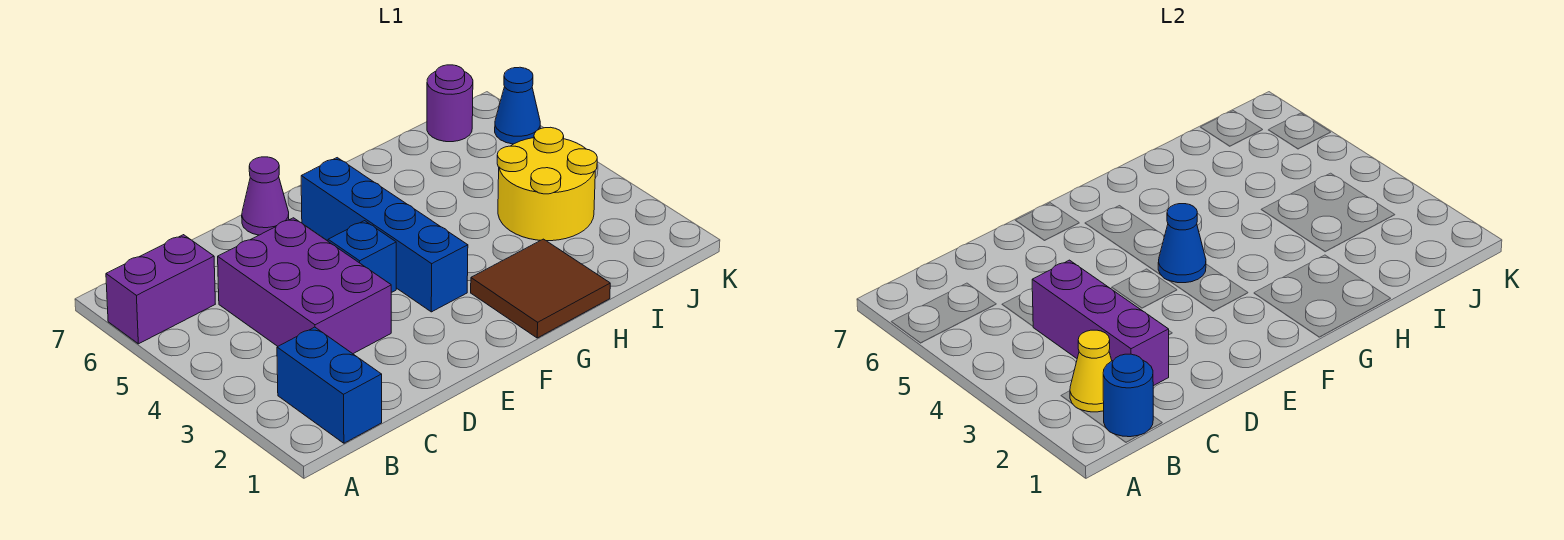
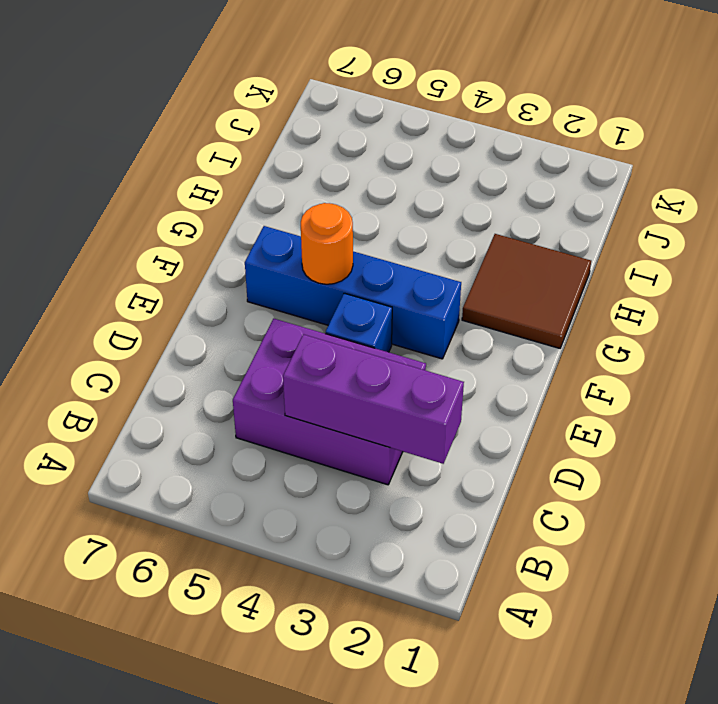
orange round brick F5 level 2 -> none
none -> purple brick A6:B6 level 1
none -> blue brick B1:B2 level 1
none -> purple cone E7 level 1

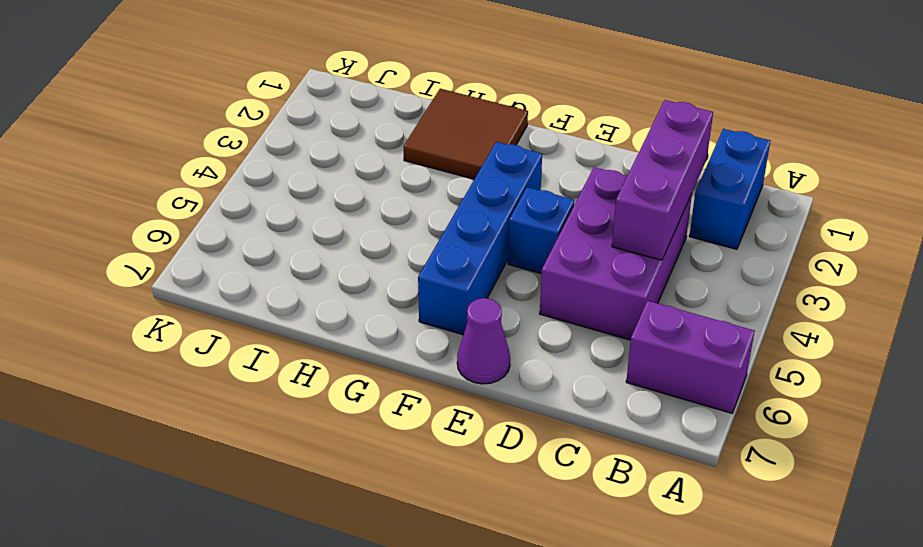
none -> yellow round brick I3:J4 level 1
none -> purple round brick J7 level 1
none -> blue cone K6 level 1

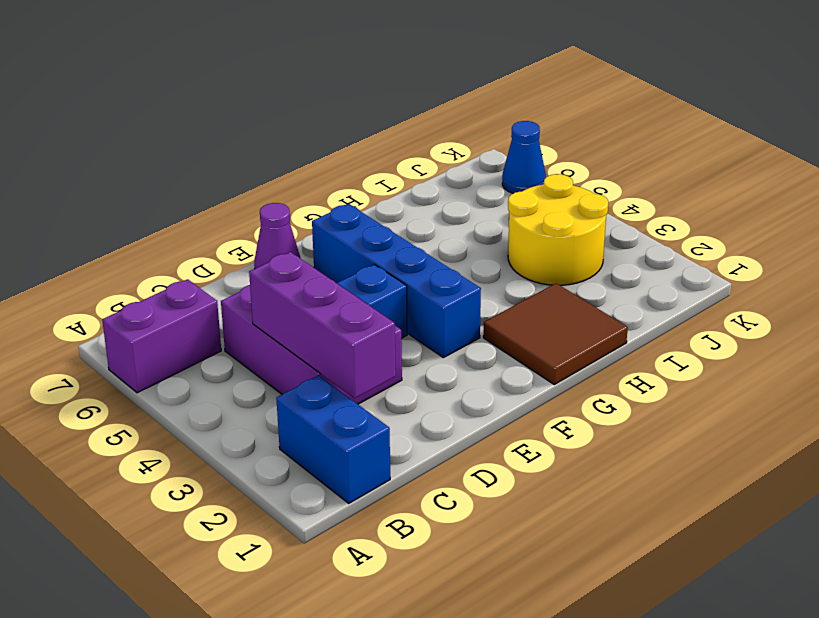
none -> purple round brick J7 level 1
none -> blue round brick B1 level 2
none -> yellow cone B2 level 2

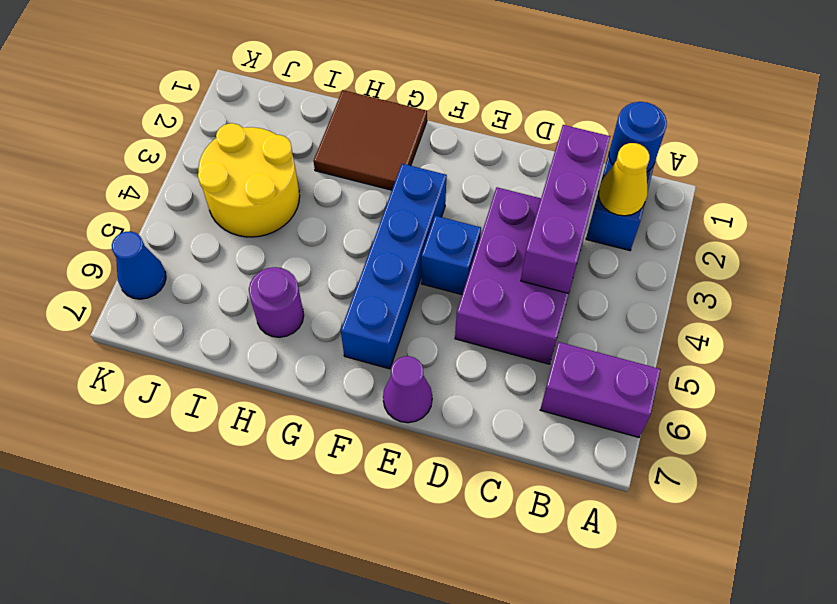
purple round brick H6 level 1 -> purple round brick J7 level 1
none -> blue cone F4 level 2

